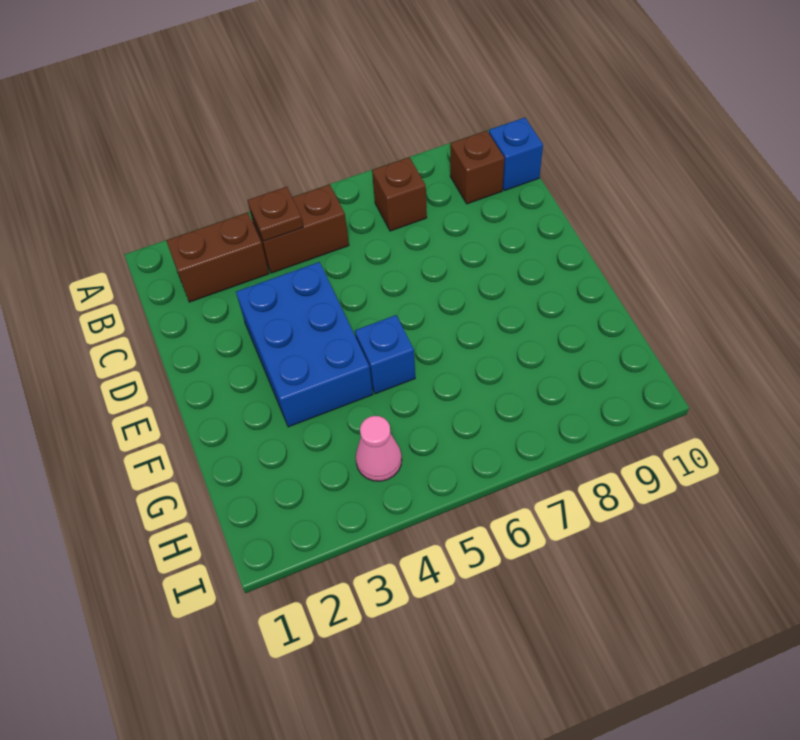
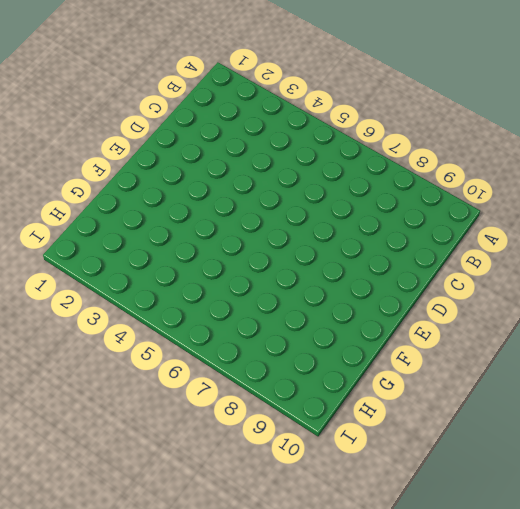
none -> brown brick B2:B3 level 1
none -> brown brick B4:B5 level 1

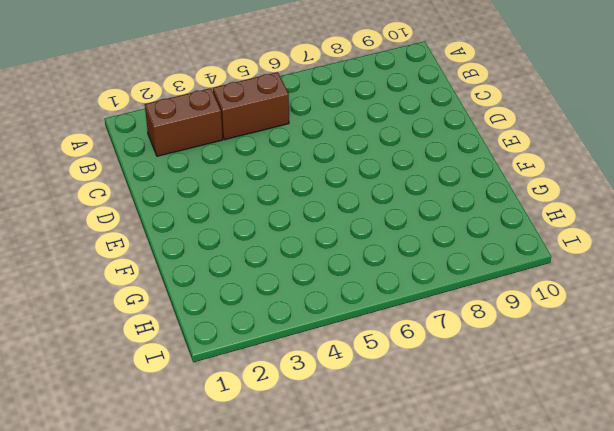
none -> brown brick B7 level 1
none -> brown brick B9 level 1

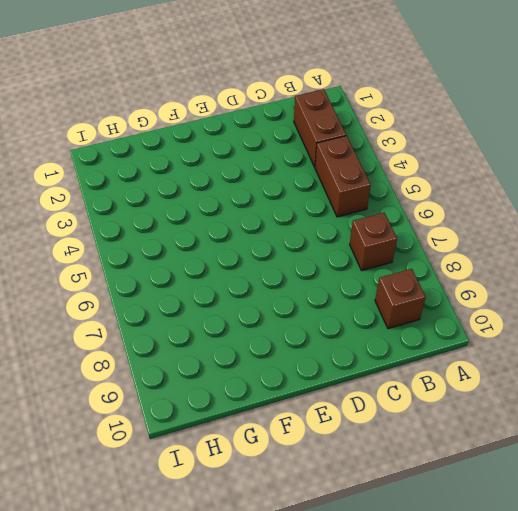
none -> blue brick B10 level 1
none -> blue brick D3:F4 level 1

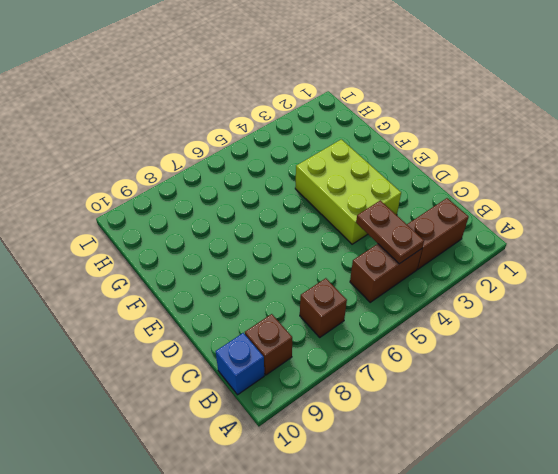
brown plate B4:C4 level 2 -> brown plate B4 level 2
lime brick D3:F4 level 1 -> blue brick D3:F4 level 1
none -> blue brick F5 level 1
none -> pink cone H4 level 1

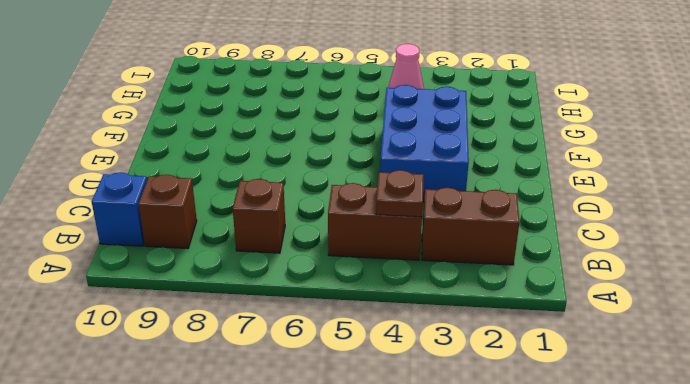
none -> blue brick F5 level 1

